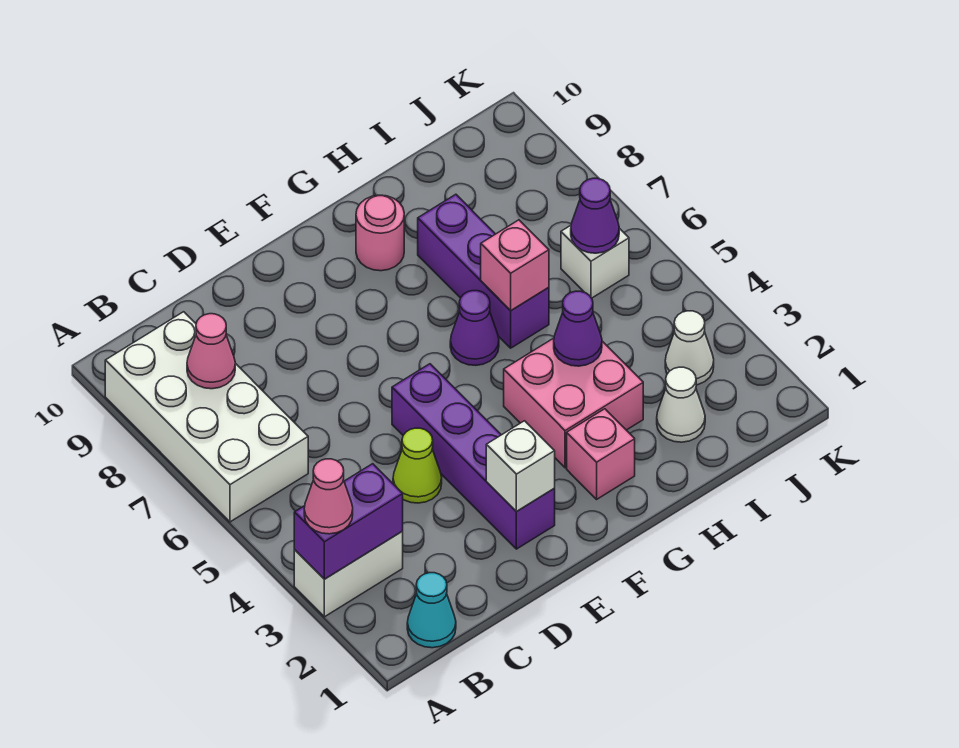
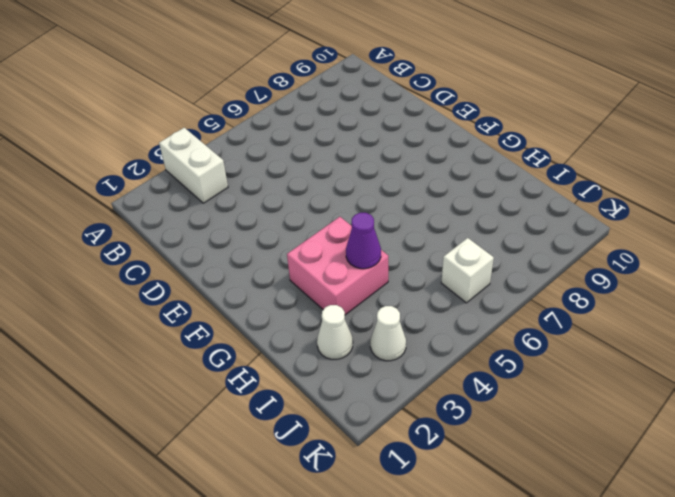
none -> white brick A6:B9 level 1
none -> cyan cone B1 level 1
none -> lime cone D4 level 1

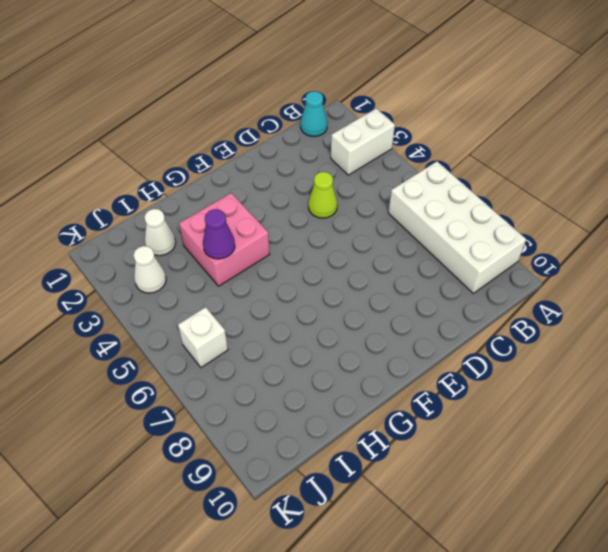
none -> purple brick E2:E5 level 1
none -> pink brick G2 level 1
none -> purple cone G6 level 1

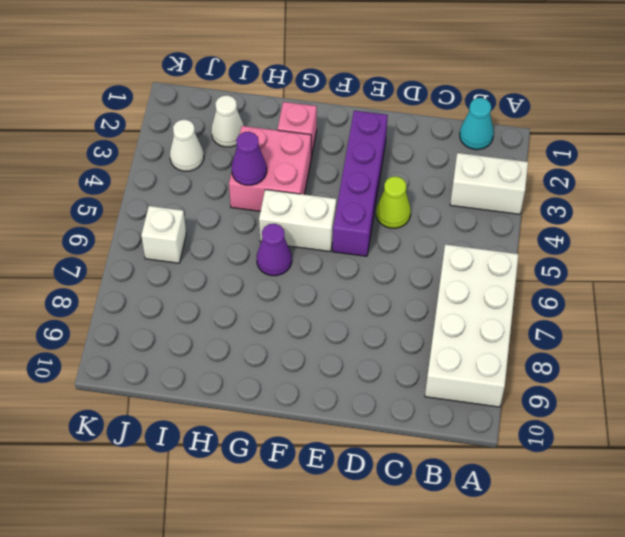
white brick F5:G5 level 1 -> none
none -> pink round brick G9 level 1
none -> purple brick H6:H8 level 1
none -> purple brick A3:B3 level 2

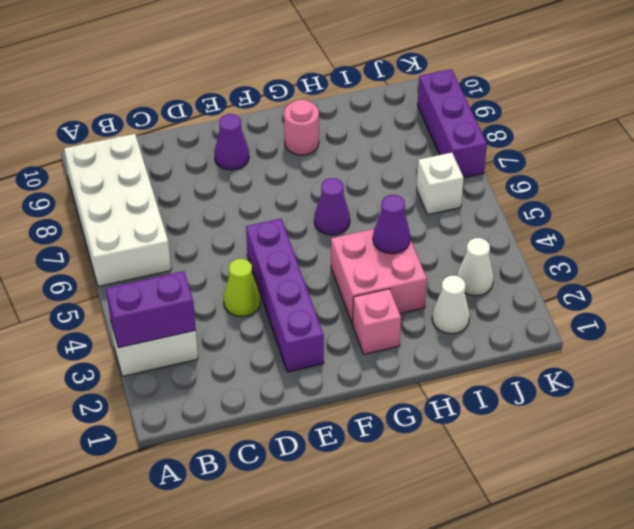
purple cone E9 level 1 -> purple cone J6 level 2
purple brick K7:K9 level 1 -> purple brick H6:H8 level 1
none -> cyan cone B1 level 1
none -> pink cone B8 level 2
none -> white brick E2 level 2

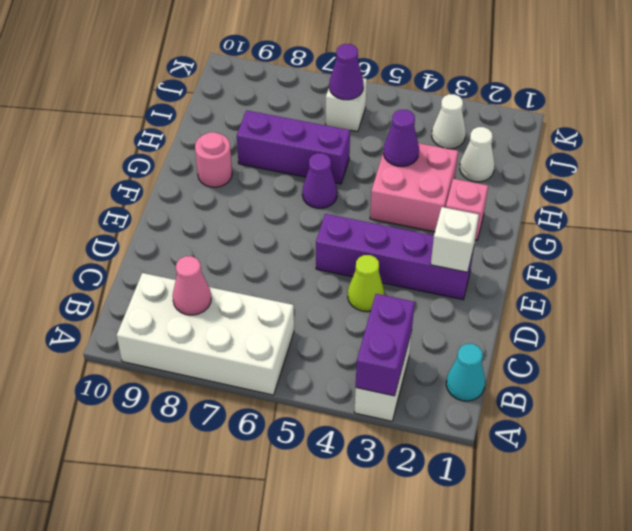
none -> pink brick H6 level 2
none -> pink cone A3 level 3

